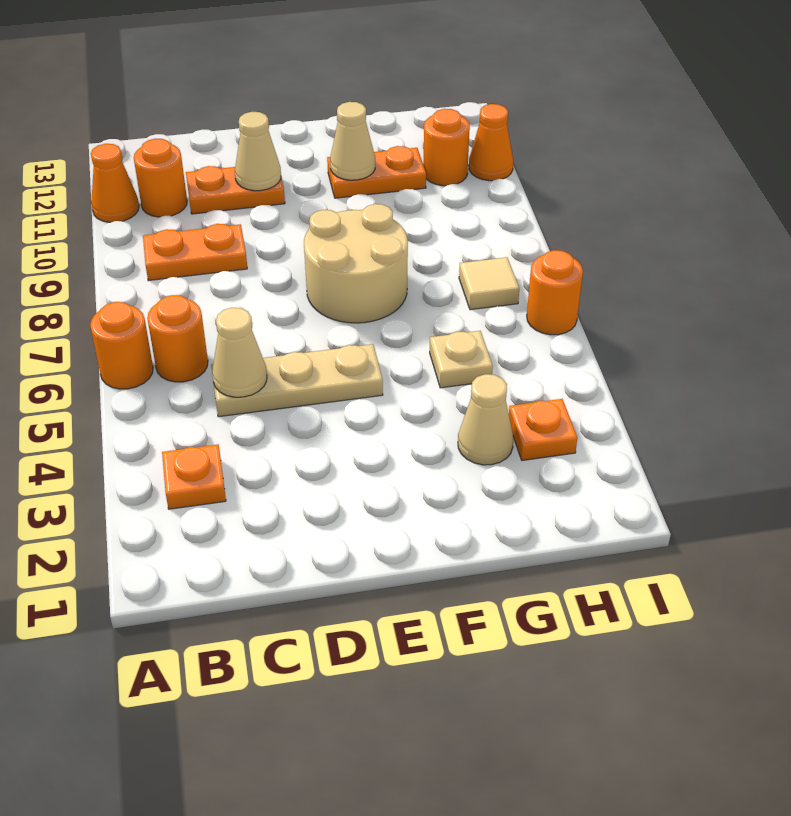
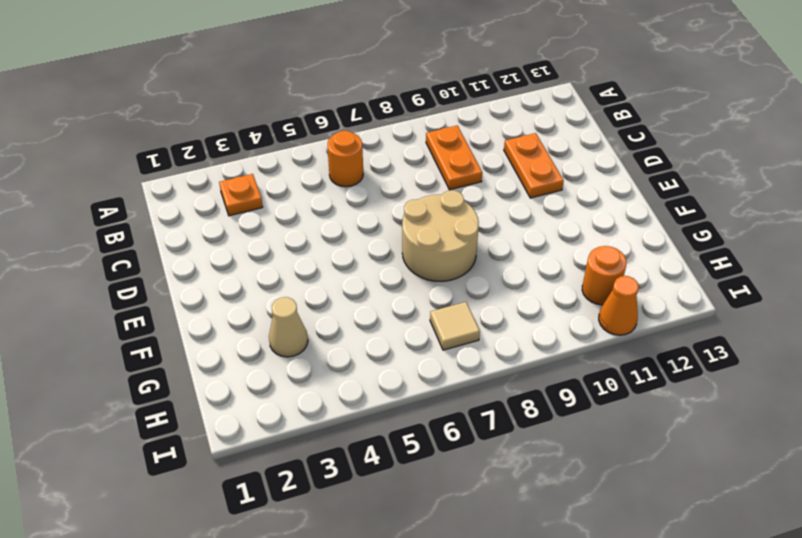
none -> orange round brick A6 level 1
none -> orange cone A11 level 1
none -> orange round brick B11 level 1

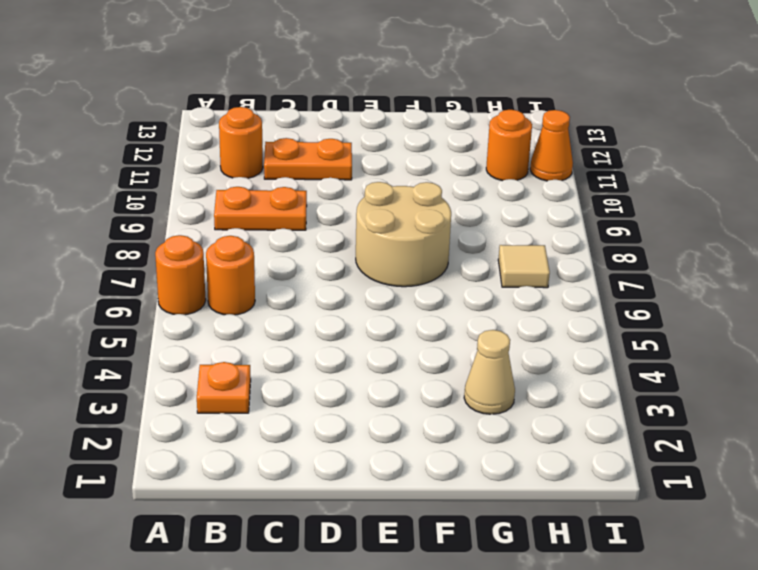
none -> orange cone A11 level 1
none -> tan plate C5:E5 level 1
none -> orange plate F11:G11 level 1

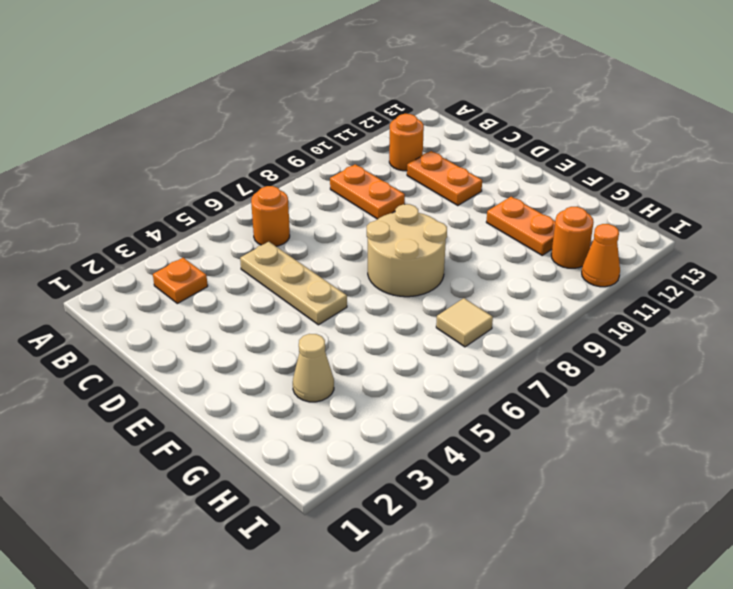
none -> orange round brick A6 level 1
none -> orange cone A11 level 1
none -> tan plate G5 level 1

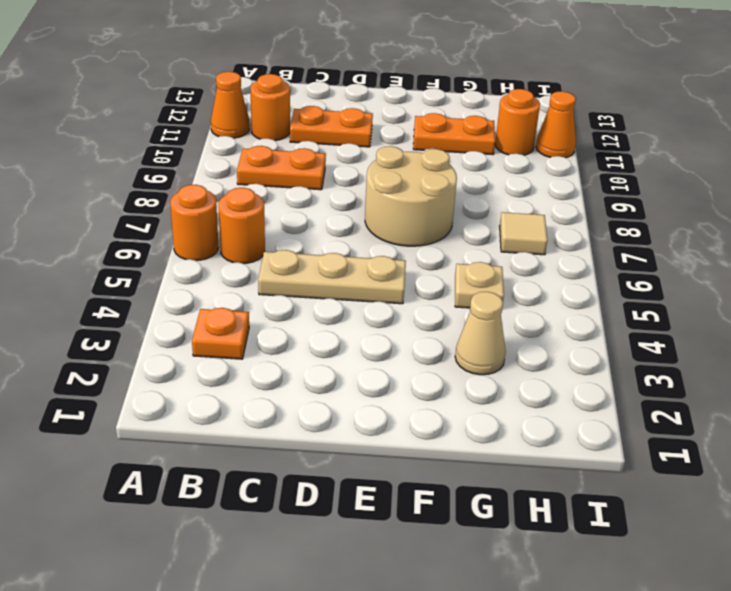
none -> orange plate H3 level 1
none -> orange round brick I6 level 1
none -> tan cone C5 level 2

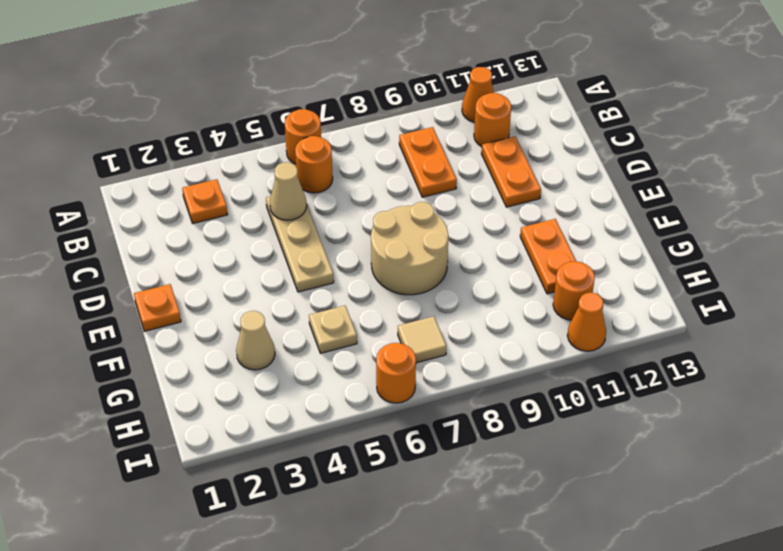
orange plate E1 level 1 -> orange plate H3 level 1
none -> tan cone D11 level 2
none -> tan cone F11 level 2

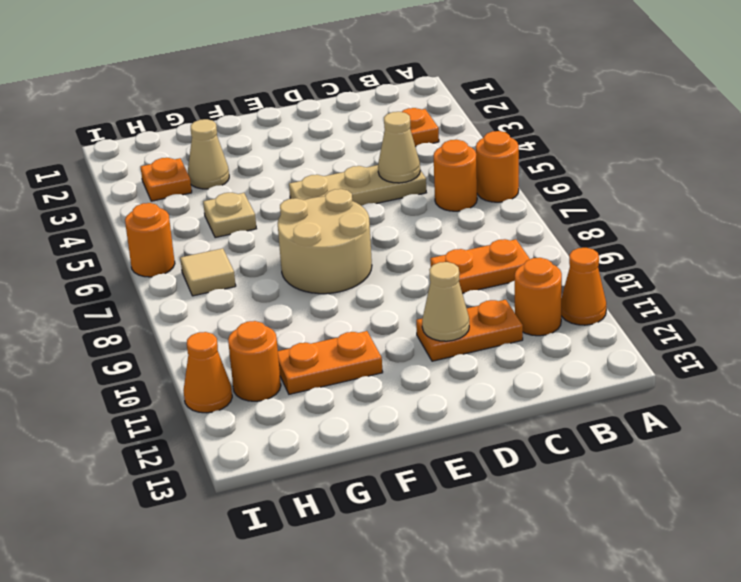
none -> tan cone F11 level 2

